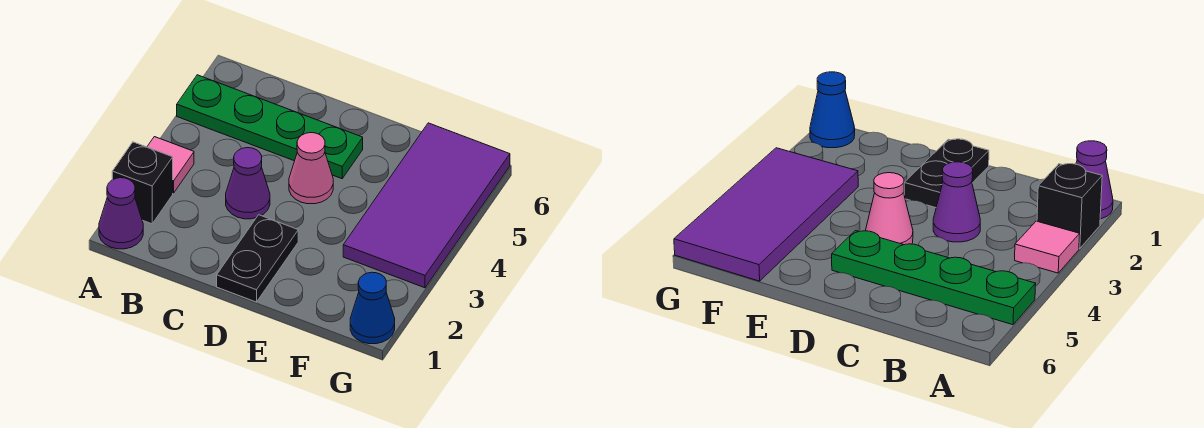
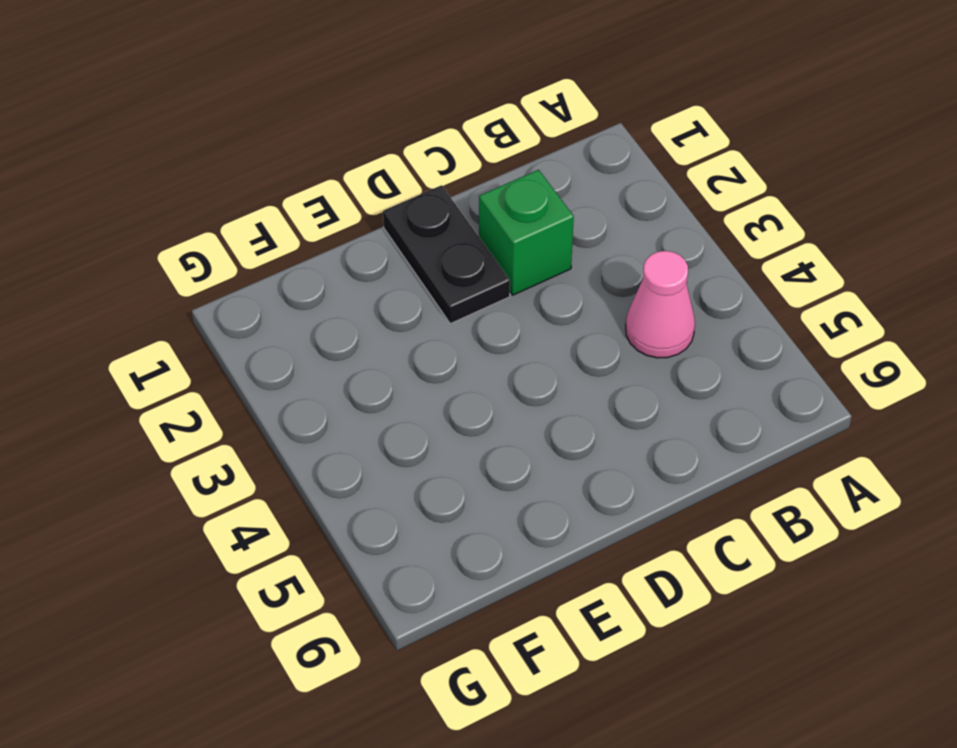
pink cone B4 level 1 -> pink cone D4 level 1
green brick C2 level 1 -> none
none -> purple cone A1 level 1
none -> black brick A2 level 1

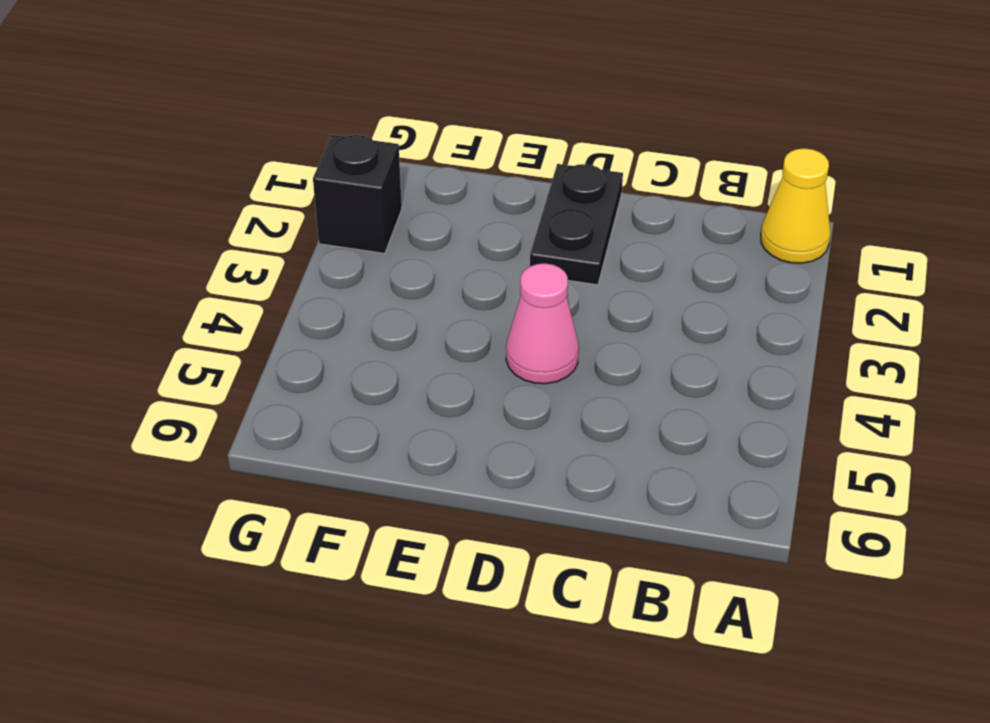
yellow cone A1 level 1 -> purple cone A1 level 1
black brick G2 level 1 -> black brick A2 level 1
none -> pink tile A3 level 1
none -> green plate A5:D5 level 1

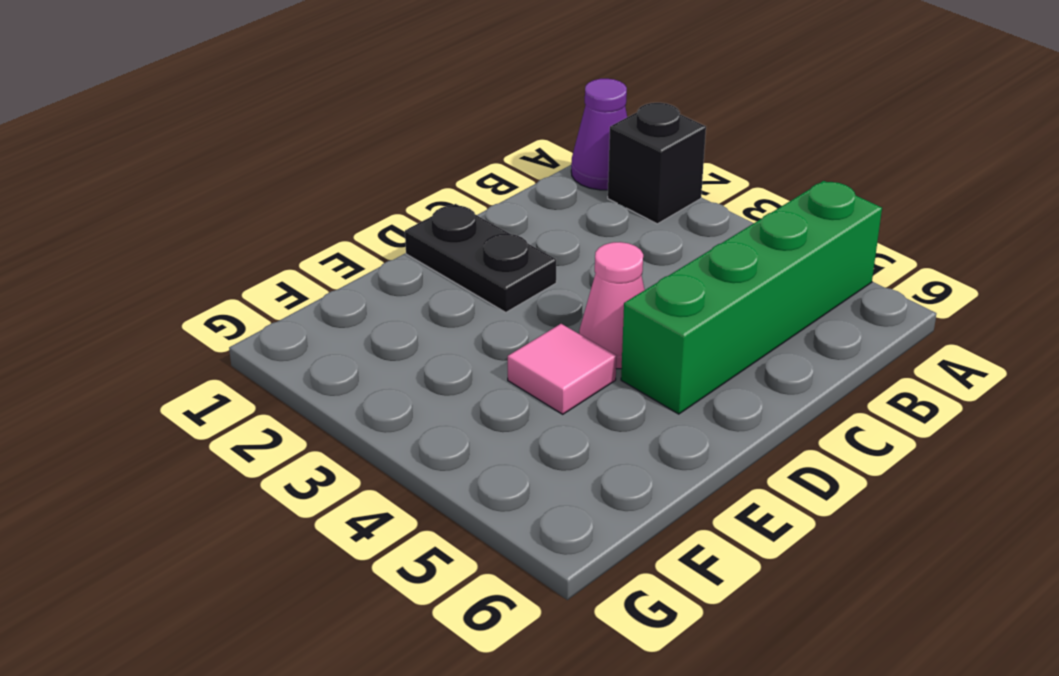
green brick A5:D5 level 1 -> green plate A5:D5 level 1
pink tile E4 level 1 -> pink tile A3 level 1
none -> purple cone C3 level 1
none -> purple tile F3:G6 level 1

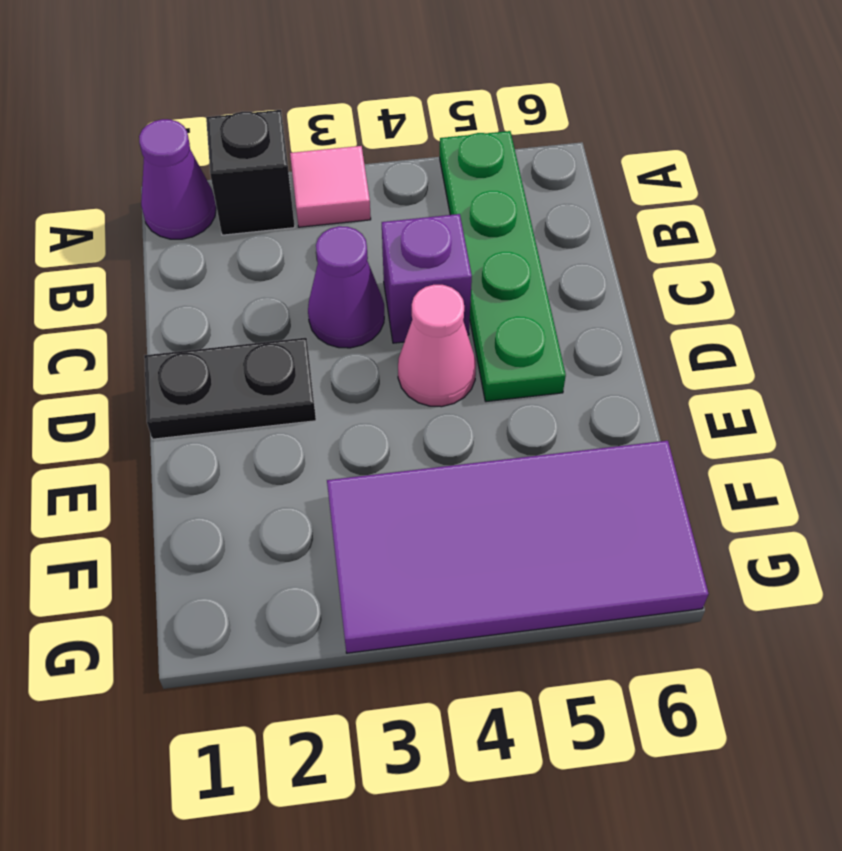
purple brick C4 level 1 -> none
none -> blue cone G1 level 1

